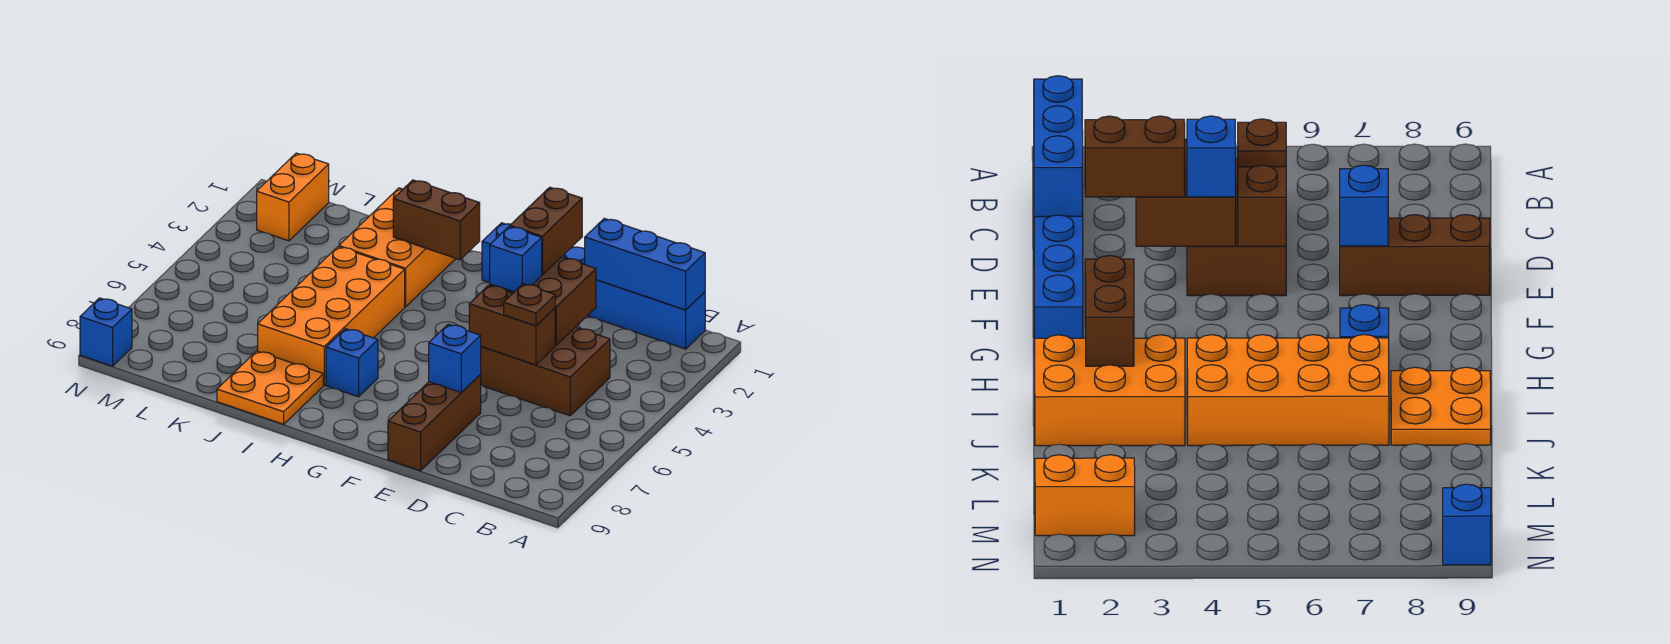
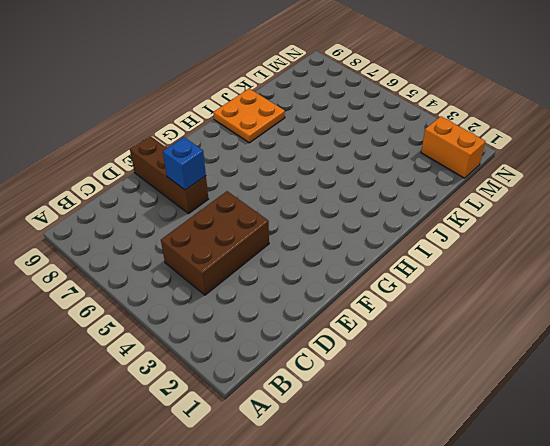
none -> blue brick B1:G1 level 1
none -> blue brick H7 level 1
none -> orange brick I1:J3 level 1

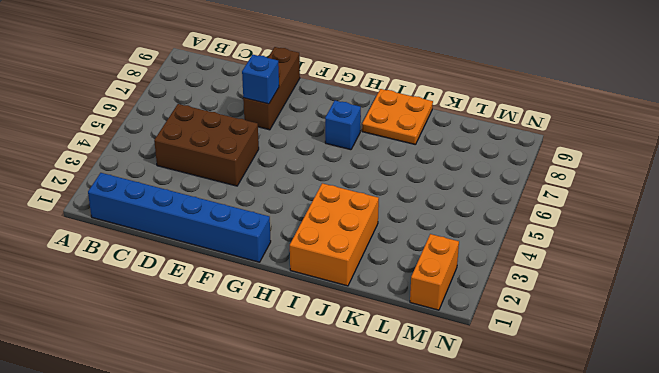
none -> orange brick I4:J7 level 1
none -> blue brick N9 level 1
none -> blue brick B1:D1 level 2

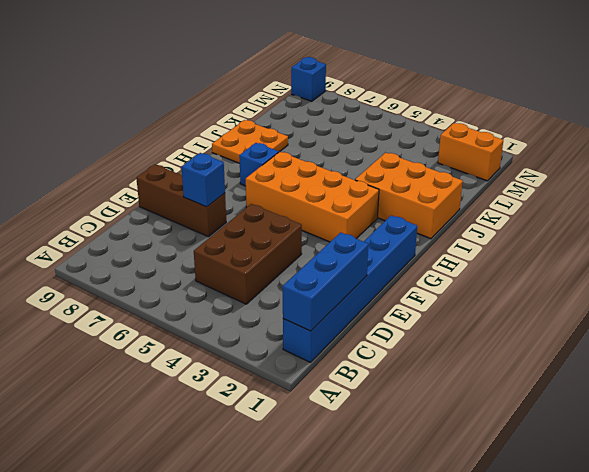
orange brick G3:H6 level 1 -> orange brick I4:J7 level 1
none -> brown brick D3:E4 level 2
none -> brown brick D5:E5 level 2
none -> brown brick H2:I2 level 2

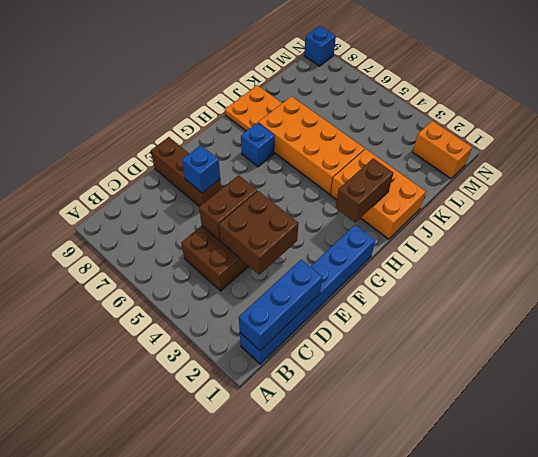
none -> brown plate D5 level 3
none -> brown brick E2:E3 level 3
none -> blue brick E4 level 3

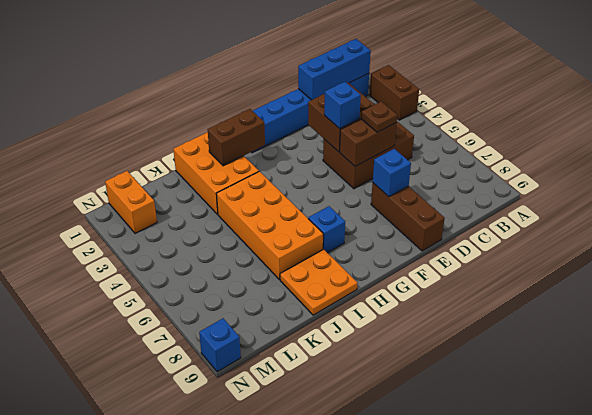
brown brick A2:A3 level 1 -> brown brick E2:E3 level 3

